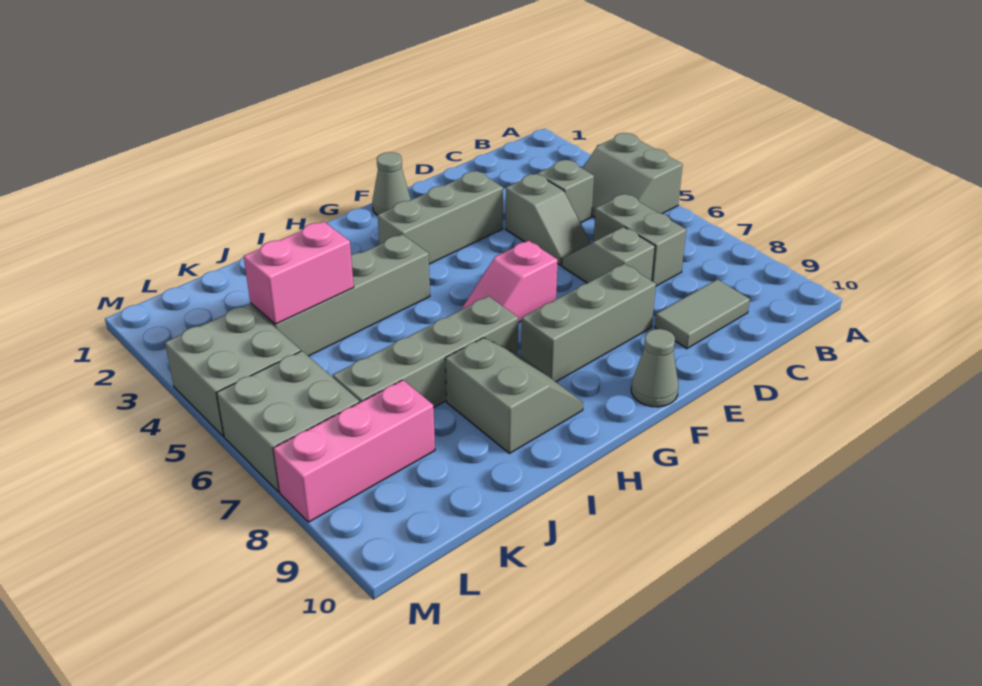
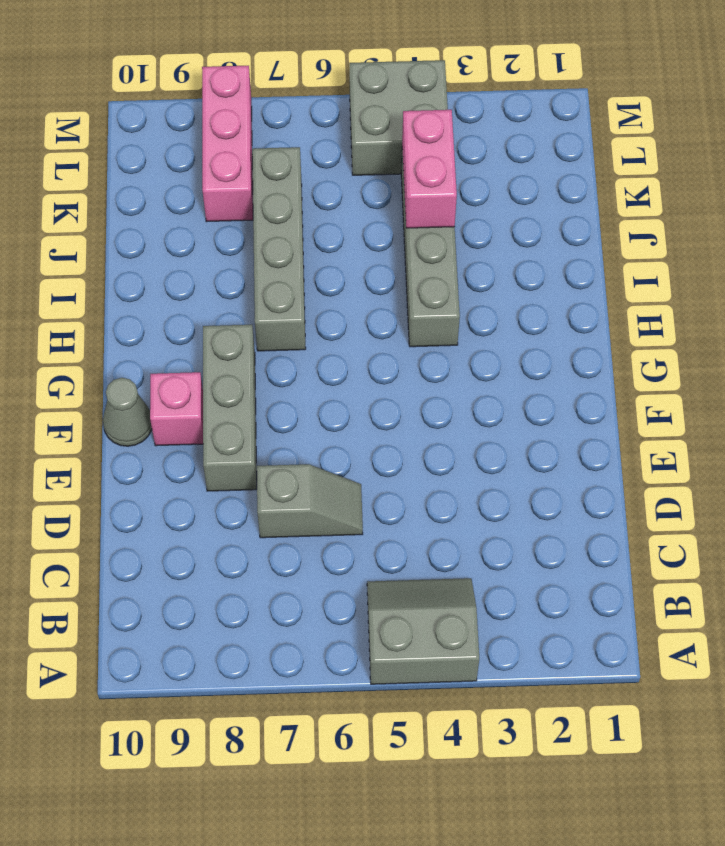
pink brick F9 level 1 -> none
none -> grey brick C4 level 1
none -> grey brick C6:C7 level 1
none -> grey tile C9:D9 level 1

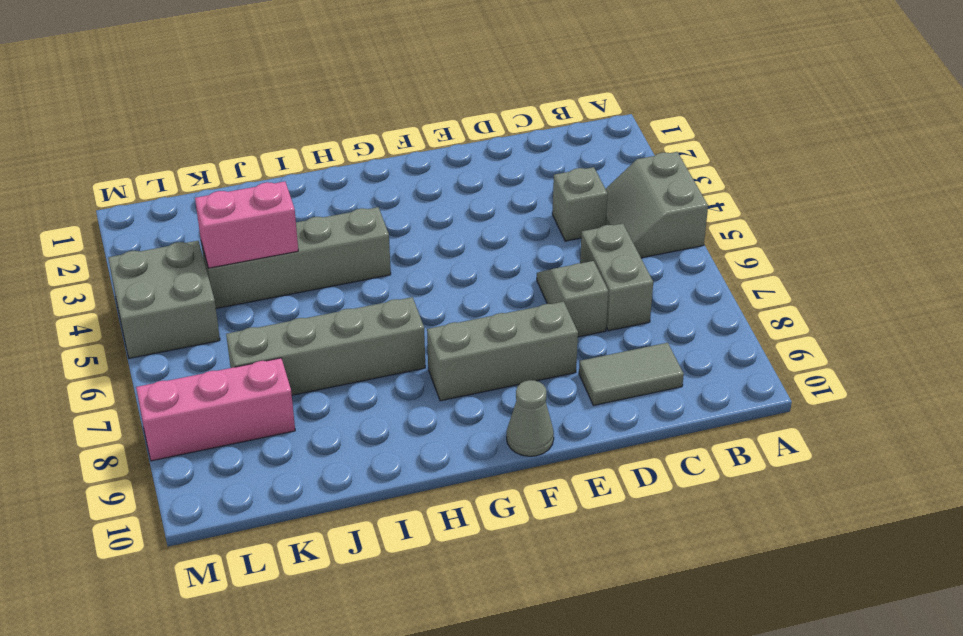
none -> grey slope D4:D5 level 1 top 4
none -> grey brick E3:G3 level 1
none -> grey cone F1 level 1

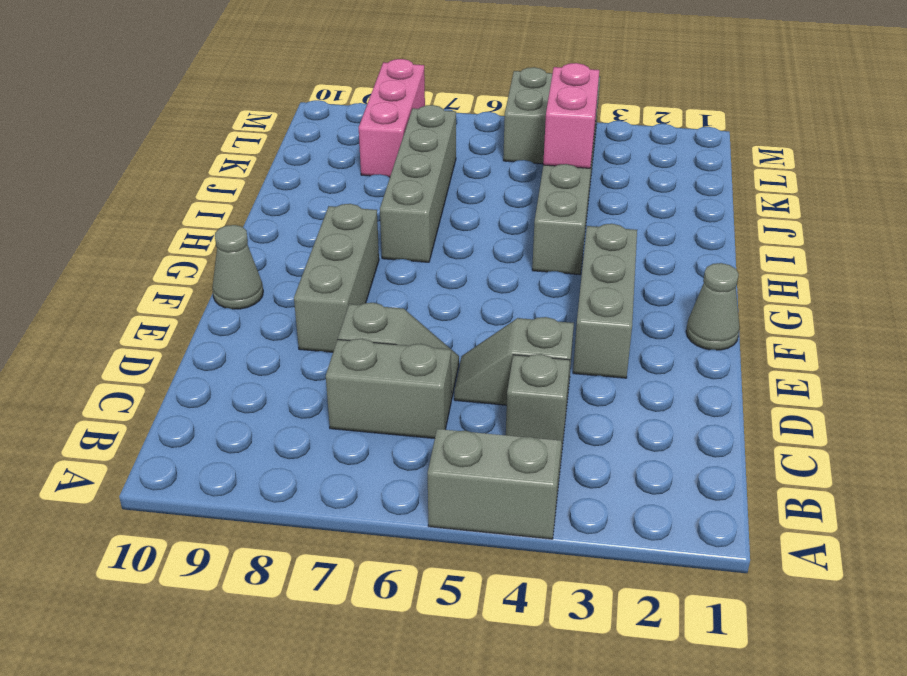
none -> grey tile C9:D9 level 1
none -> pink slope F6:G6 level 1 top F
none -> grey slope H8:I9 level 1 top I

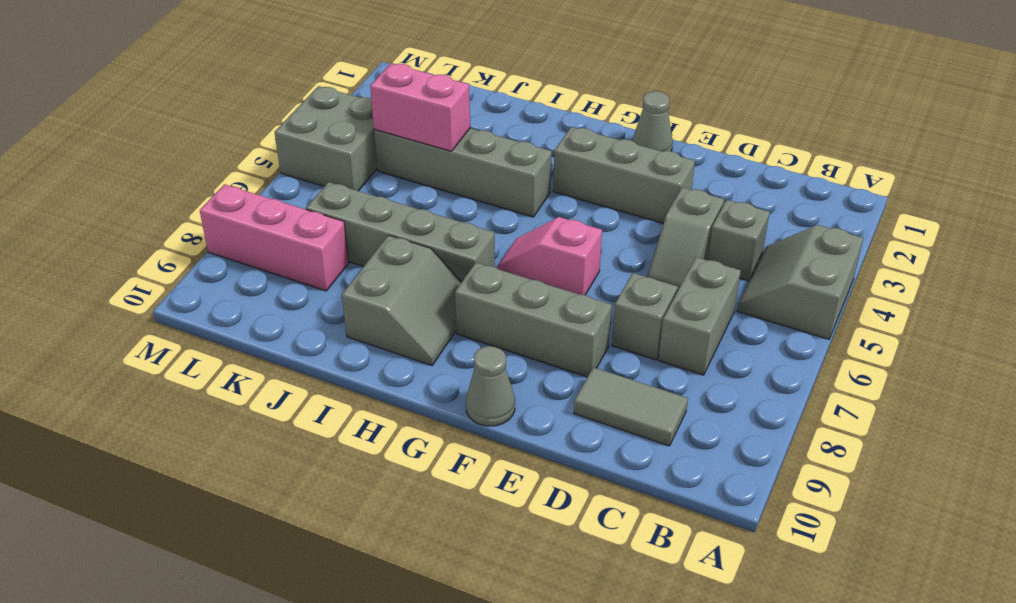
none -> grey brick L6:M7 level 1

